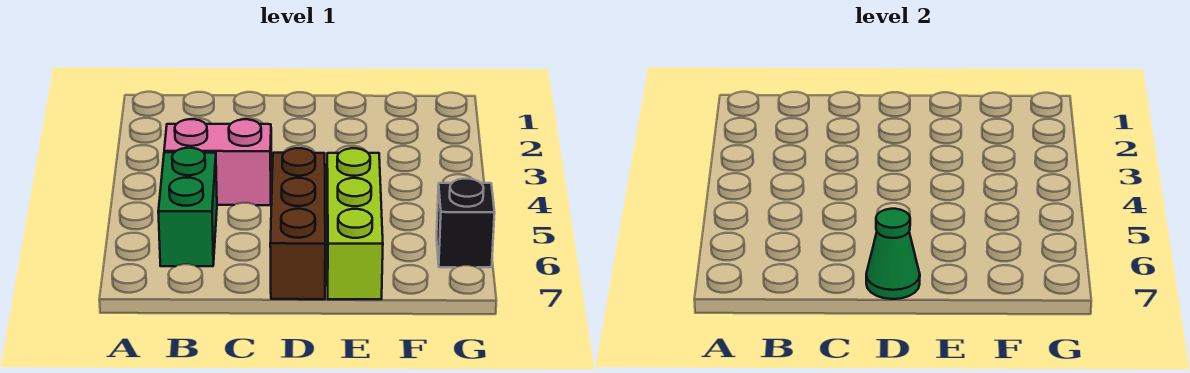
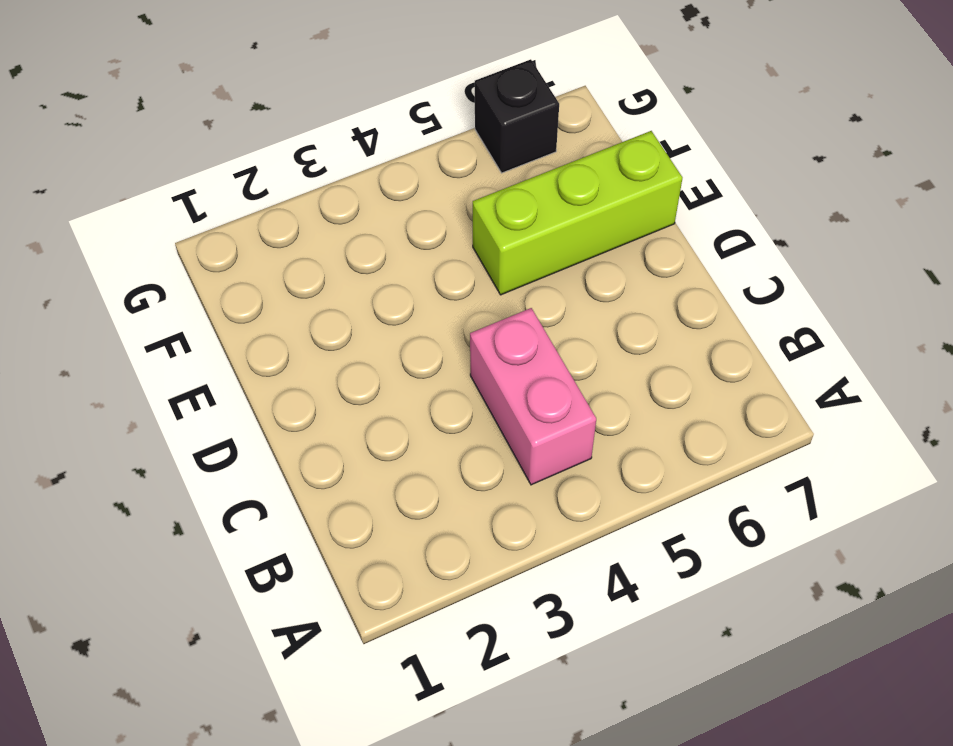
none -> green brick B5:B6 level 1
none -> brown brick D5:D7 level 1

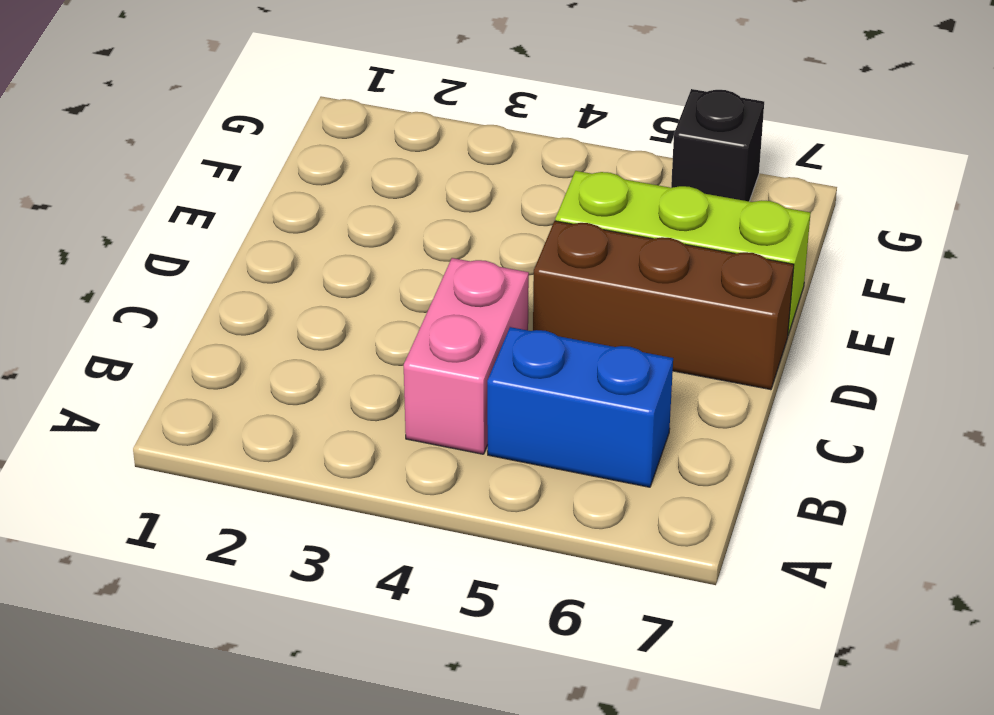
blue brick B5:B6 level 1 -> green brick B5:B6 level 1
none -> green cone D7 level 2

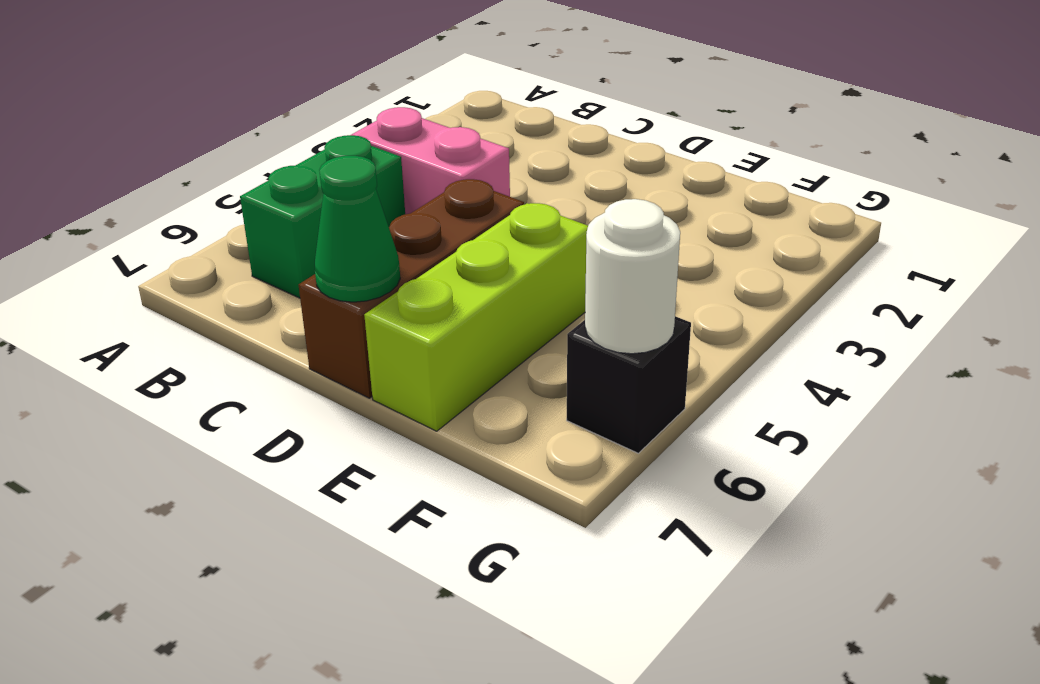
white round brick G6 level 2 -> none

